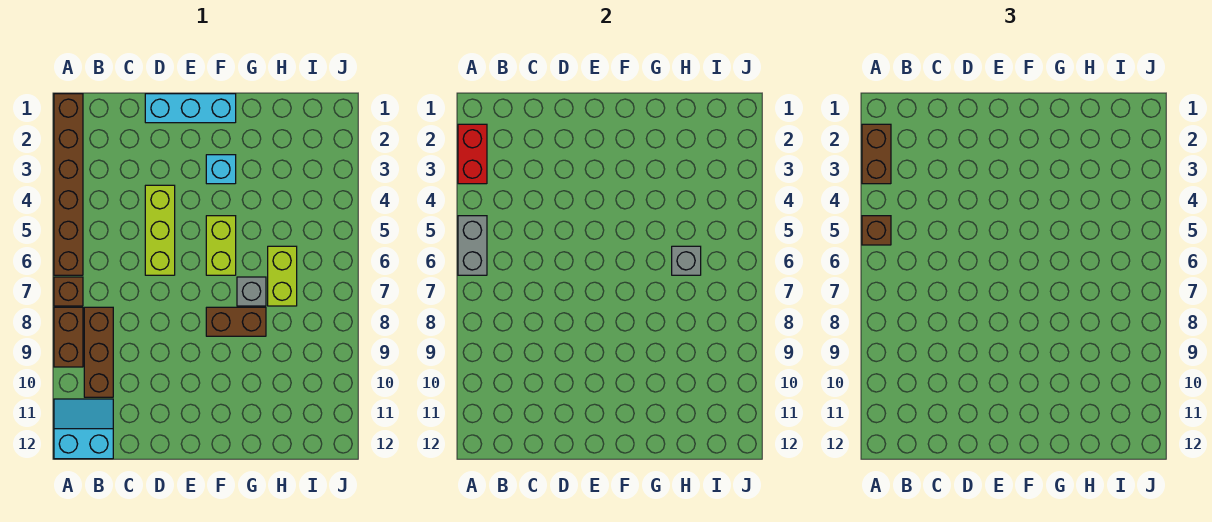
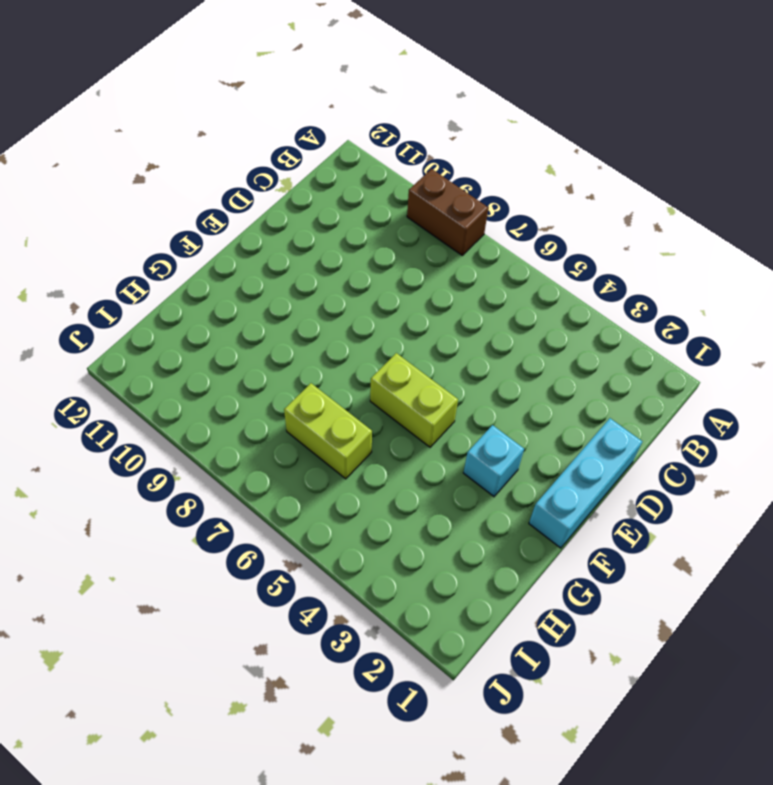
none -> brown brick A1:A6 level 1
none -> brown brick A7 level 1
none -> cyan slope A11:B12 level 1 top 12

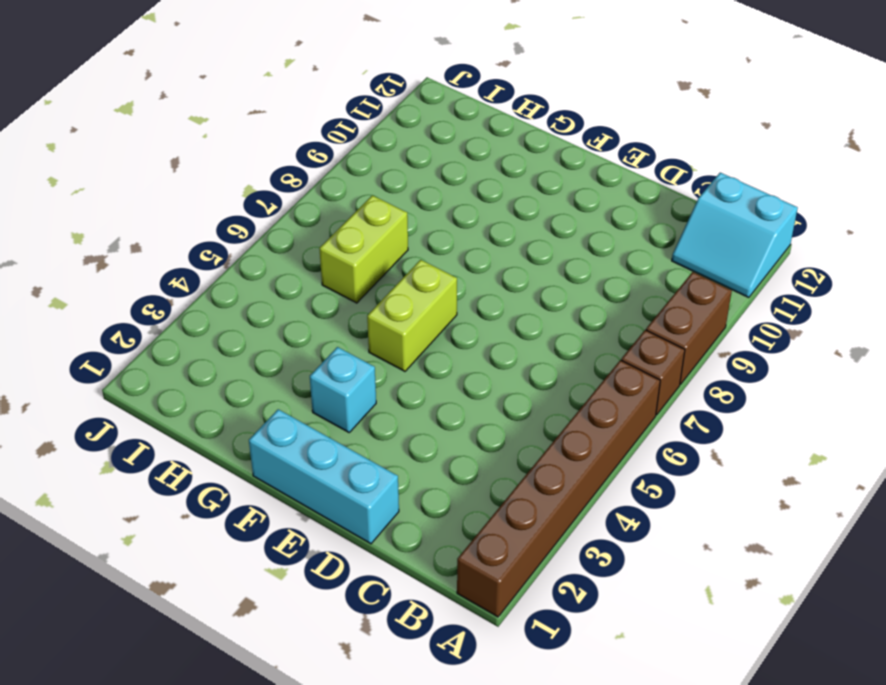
none -> brown brick B8:B10 level 1
none -> lime brick D4:D6 level 1
none -> brown brick F8:G8 level 1

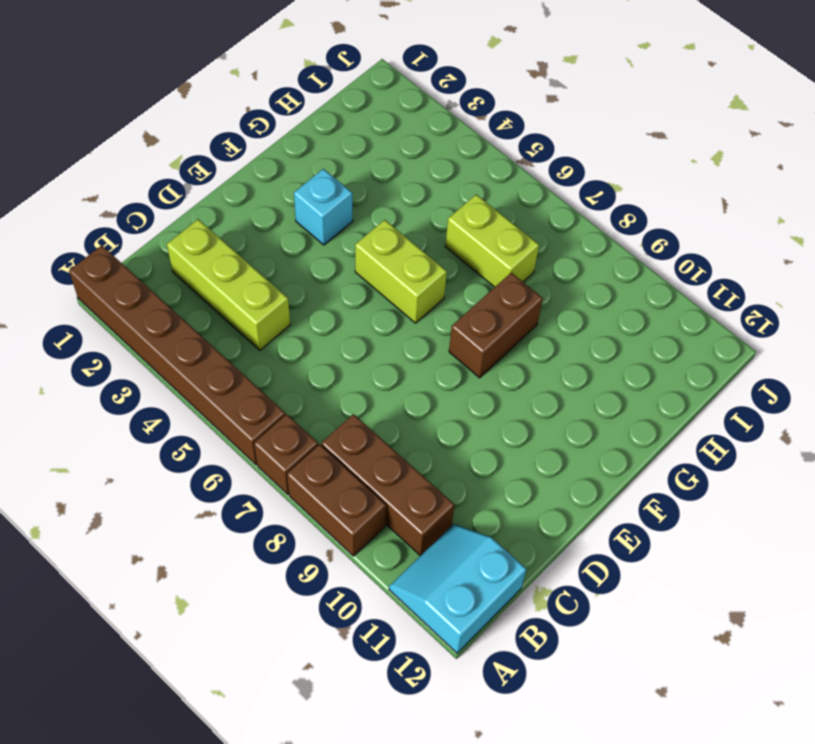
lime brick C2:C4 level 1 -> lime brick D4:D6 level 1
none -> cyan brick D1:F1 level 1
none -> grey brick G7 level 1
none -> red brick A2:A3 level 2

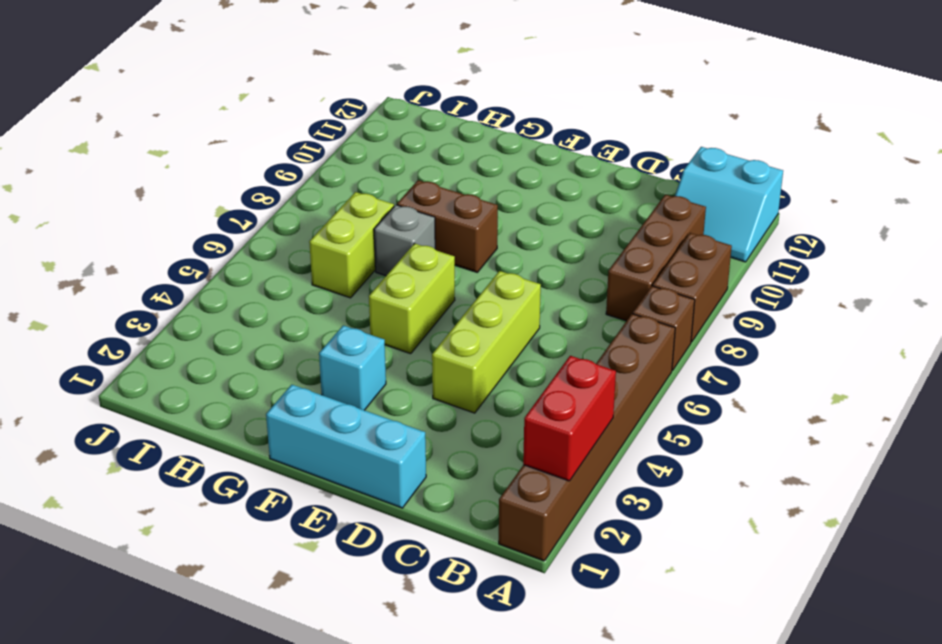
none -> grey brick A5:A6 level 2
none -> grey brick H6 level 2
none -> brown brick A2:A3 level 3

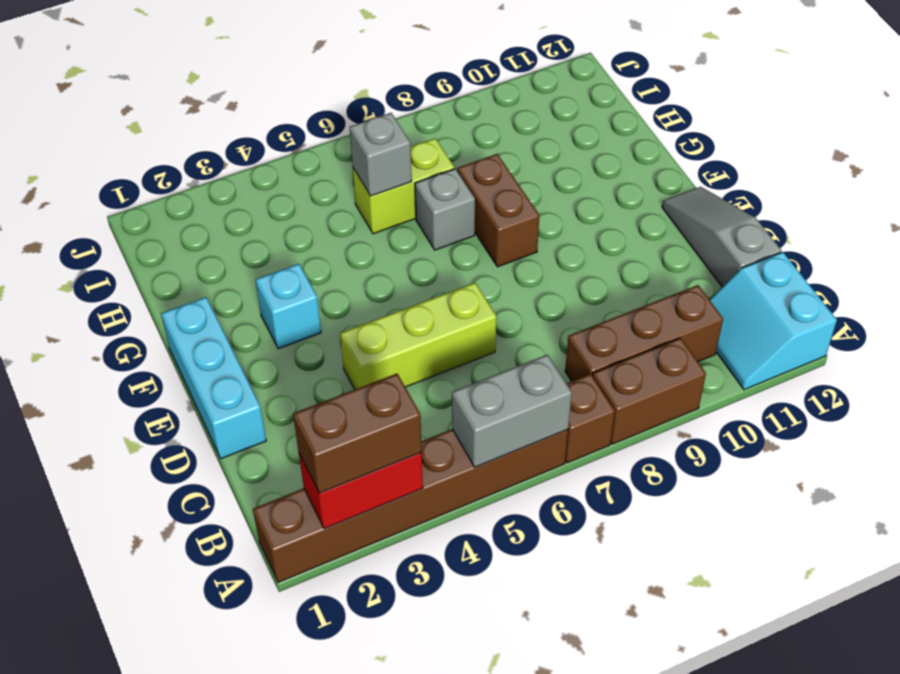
grey slope C12:E12 level 1 top C -> none
none -> lime brick F5:F6 level 1
none -> brown brick A5 level 3

